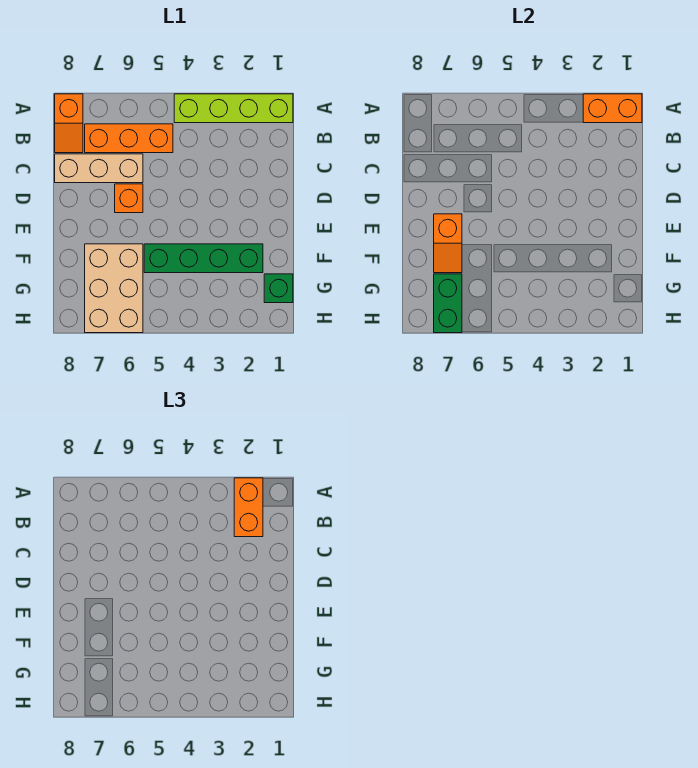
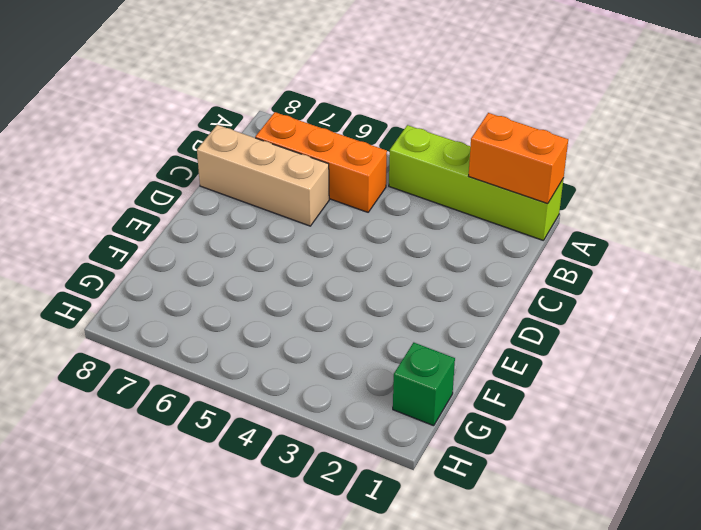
none -> orange slope A8:B8 level 1 top A
none -> orange brick D6 level 1
none -> green brick F2:F5 level 1

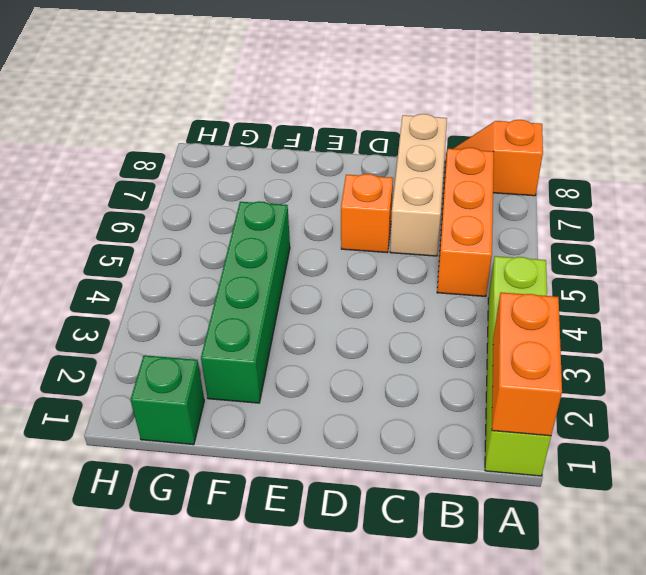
none -> tan brick F6:H7 level 1
none -> orange slope E7:F7 level 2 top E
none -> green brick G7:H7 level 2

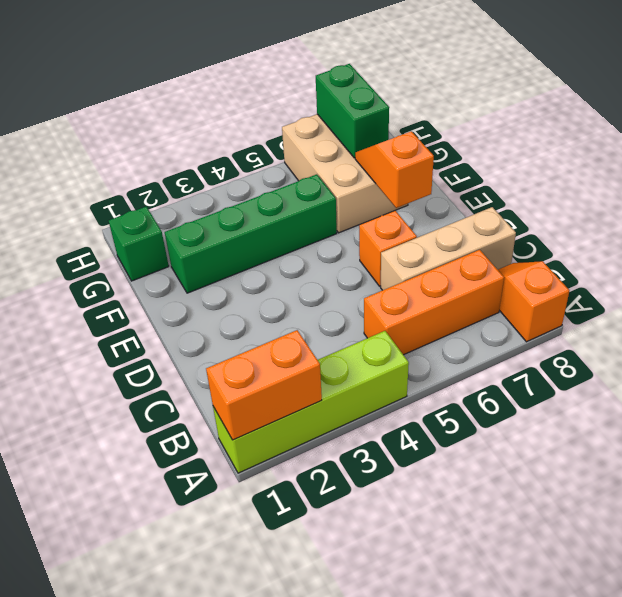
none -> orange brick A2:B2 level 3

